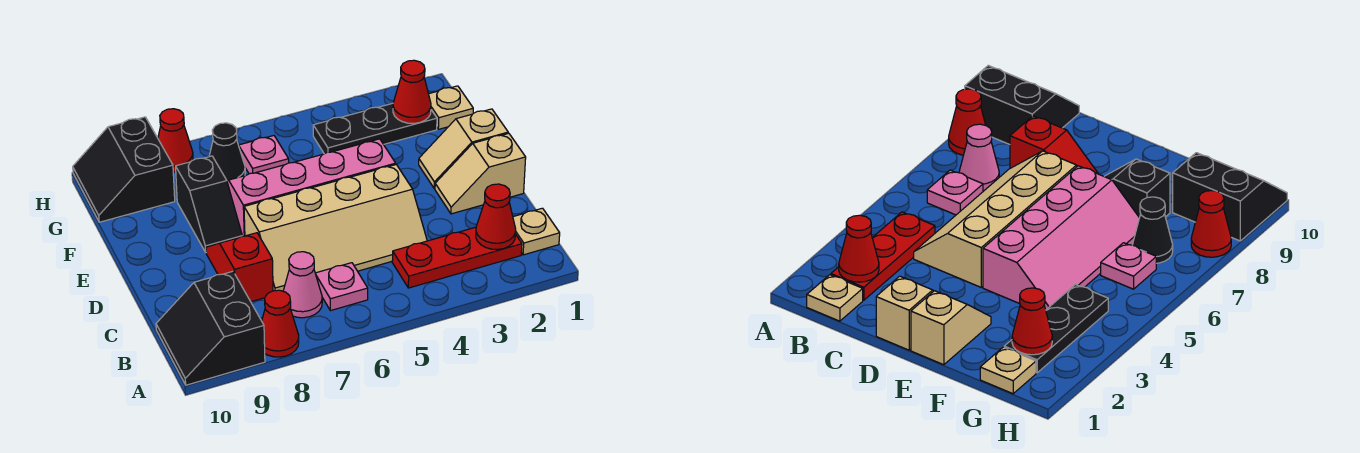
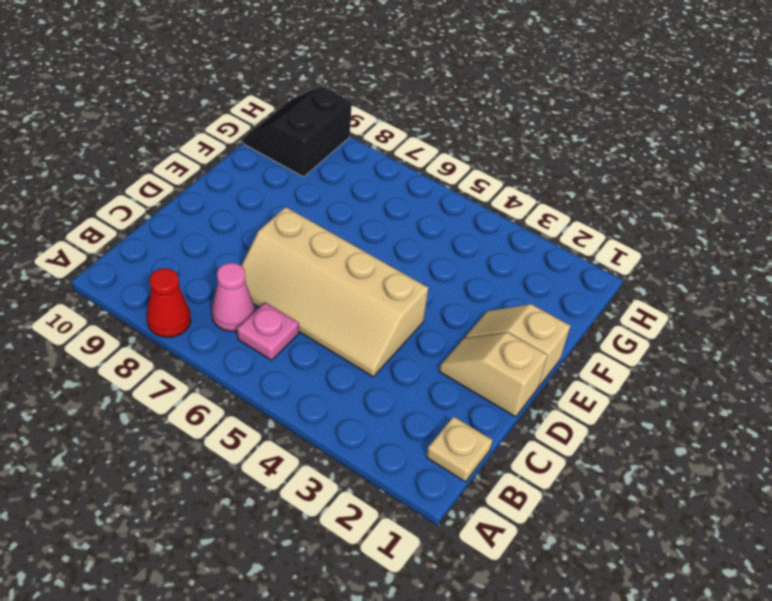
none -> black slope A9:B10 level 1 top 9
none -> red plate B2:B4 level 1
none -> red slope C8:D8 level 1 top C

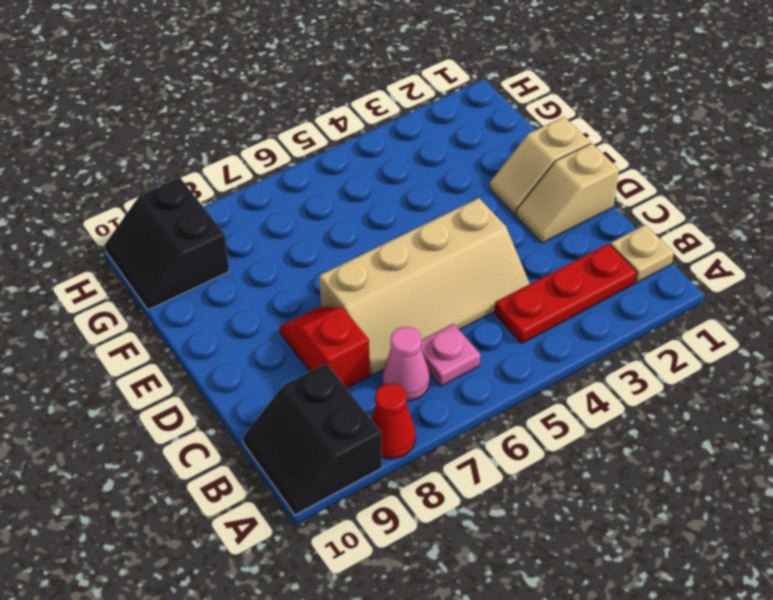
none -> pink slope E4:F7 level 1 top E
none -> black slope E8:F8 level 1 top F
none -> tan plate G1 level 1

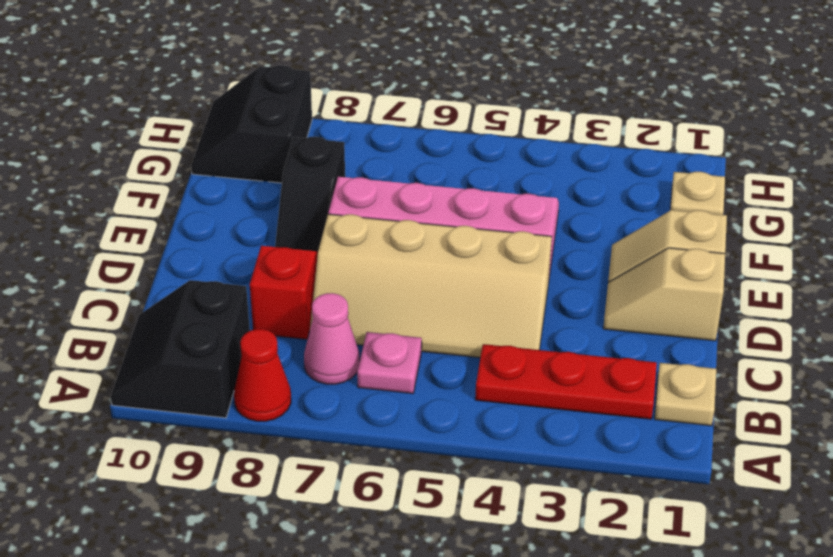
none -> black plate G2:G4 level 1
none -> pink plate G6 level 1
none -> black cone G7 level 1

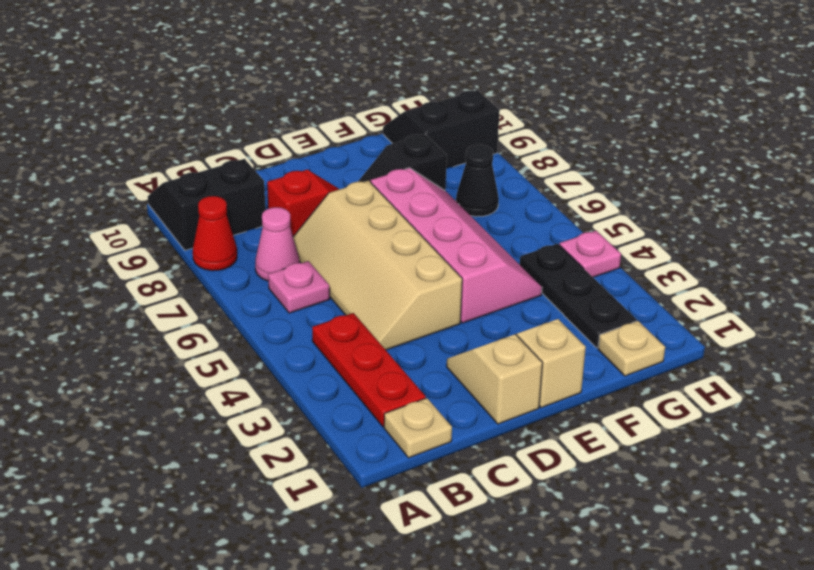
pink plate H4 level 1 -> pink plate G6 level 1
none -> red cone H8 level 1
none -> red cone B2 level 2
none -> red cone G2 level 2

